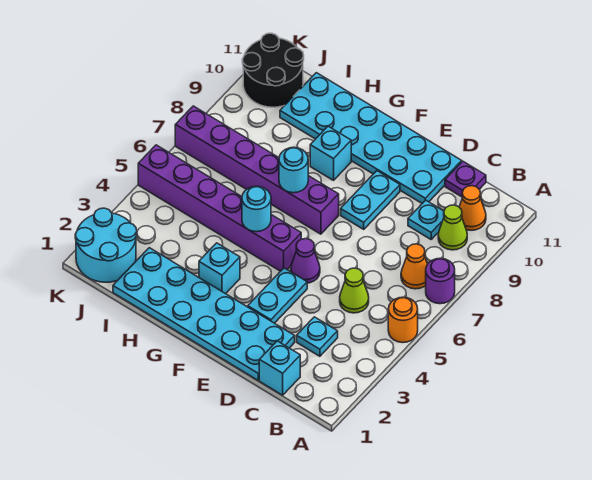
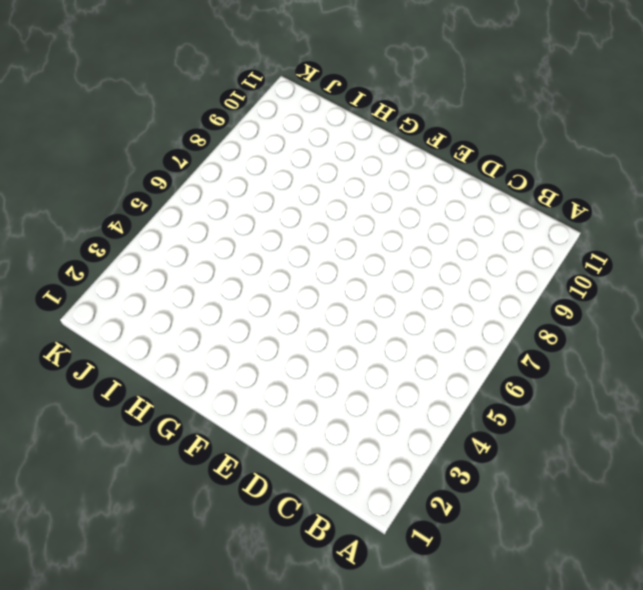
none -> orange round brick A5 level 1
none -> purple round brick A7 level 1
none -> orange cone B7 level 1

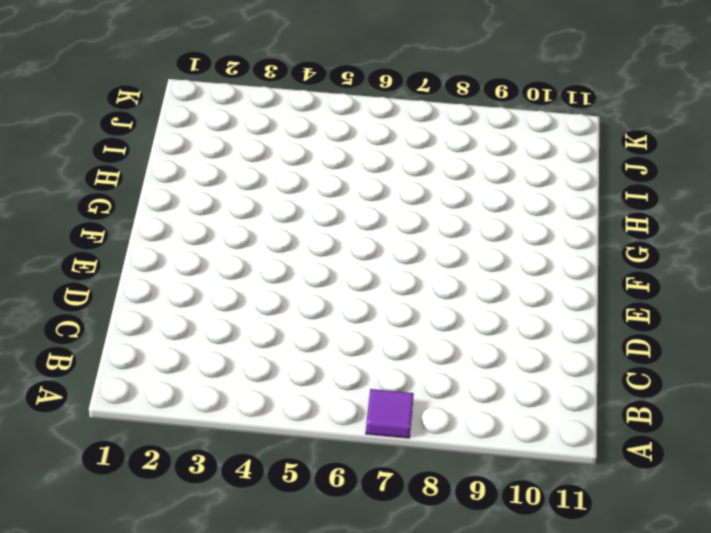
purple tile A7 level 1 -> purple round brick A7 level 1
none -> orange round brick A5 level 1
none -> orange cone B7 level 1
none -> lime cone B9 level 1

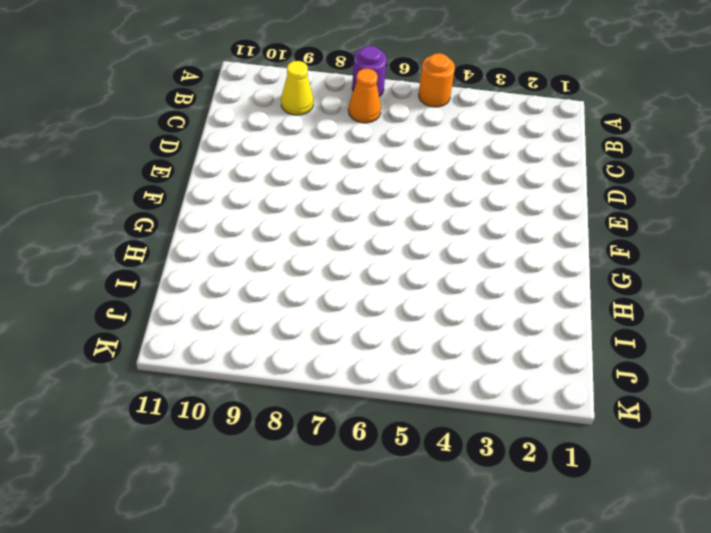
yellow cone B9 level 1 -> lime cone B9 level 1
none -> orange cone B10 level 1
none -> cyan brick C1 level 1
none -> cyan plate C3 level 1

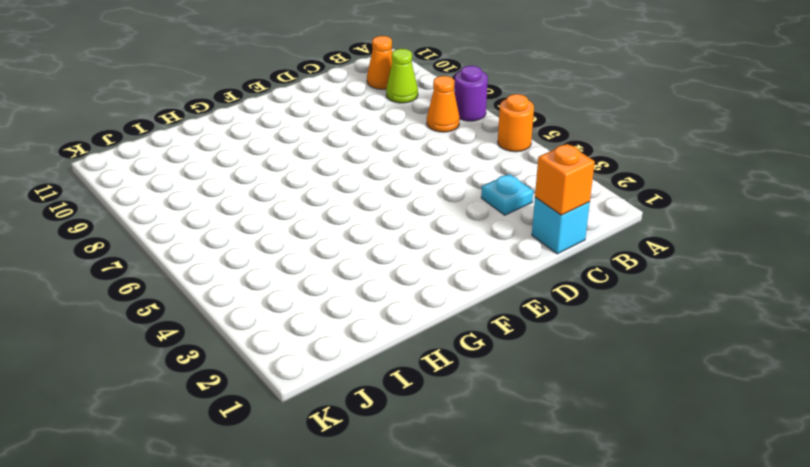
orange brick C1 level 2 -> none
none -> lime cone C5 level 1
none -> cyan plate C9 level 1
none -> purple plate C11 level 1

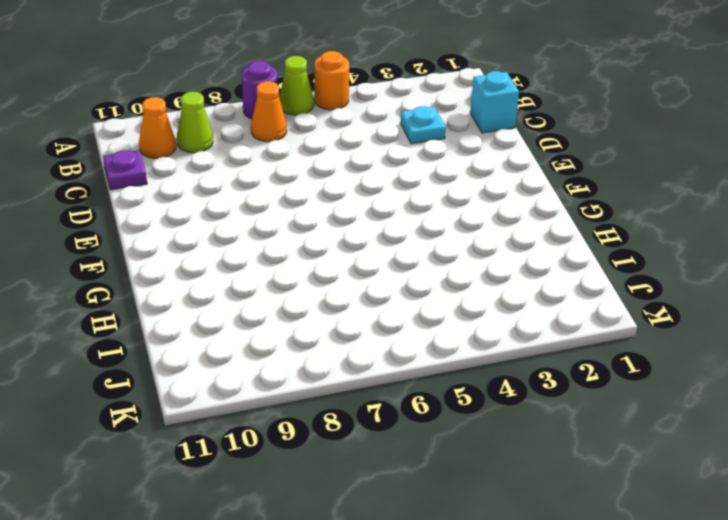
lime cone A6 level 1 -> lime cone C5 level 1
none -> cyan plate C9 level 1
none -> cyan plate D1:I2 level 1
none -> cyan plate D10:I11 level 1

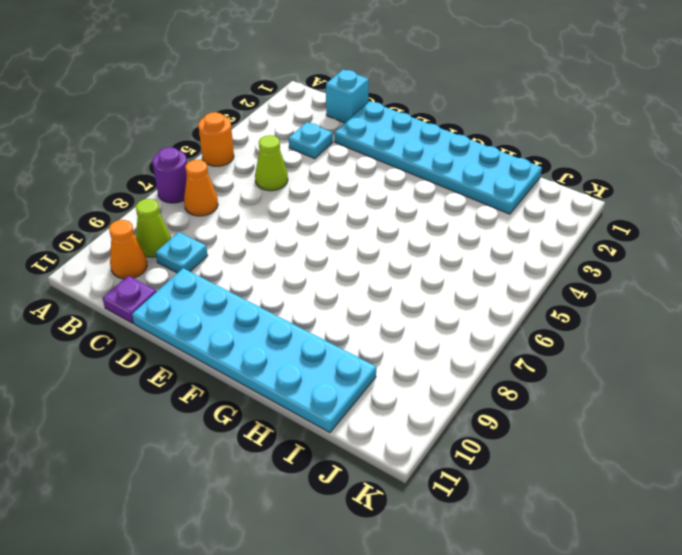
none -> cyan plate E3:E4 level 1
none -> purple cone E5 level 1
none -> cyan plate E8:E9 level 1

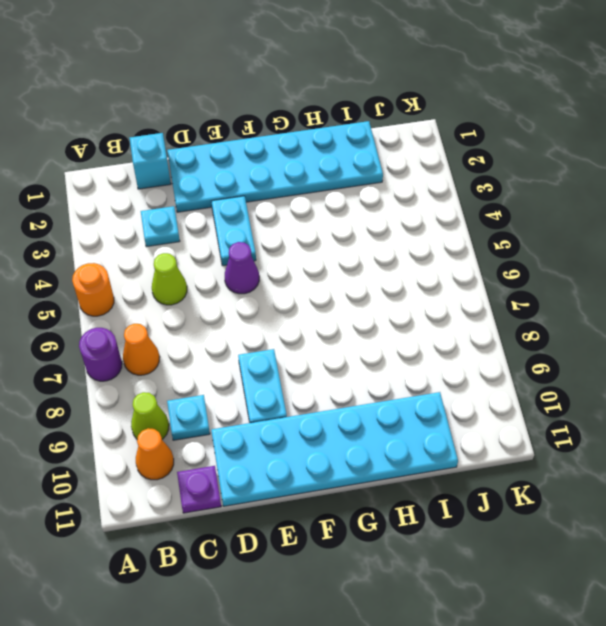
none -> purple brick F5:K5 level 1
none -> purple brick F7:K7 level 1
none -> cyan brick G3 level 1

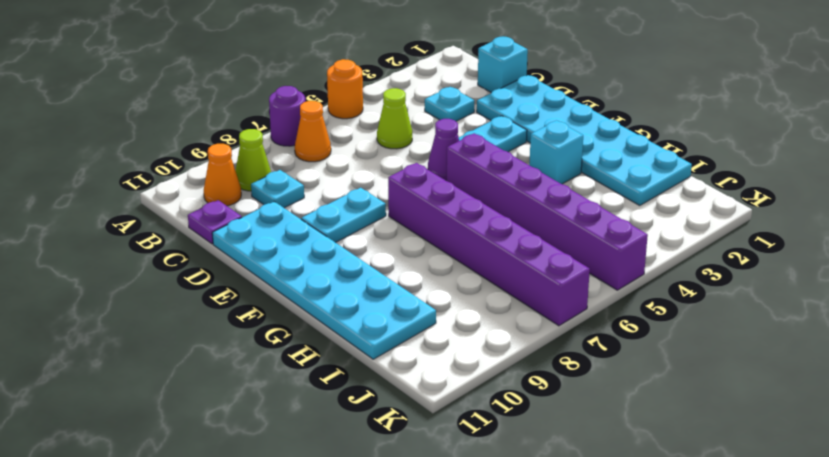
none -> cyan brick G9 level 1
none -> cyan round brick J1:K2 level 1
none -> black round brick J10:K11 level 1

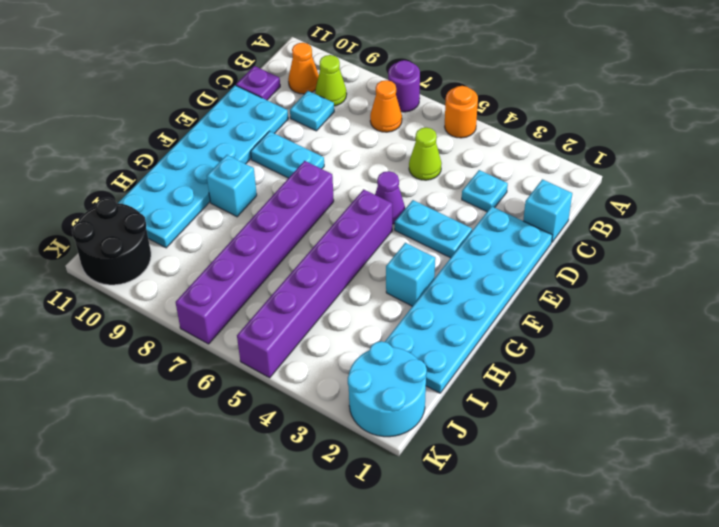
none -> cyan round brick G5 level 2
none -> cyan round brick G7 level 2

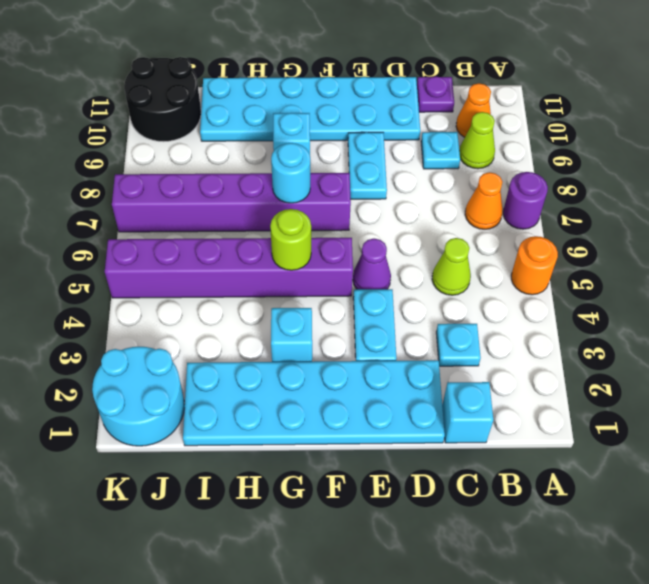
lime round brick G5 level 2 -> cyan round brick G5 level 2

